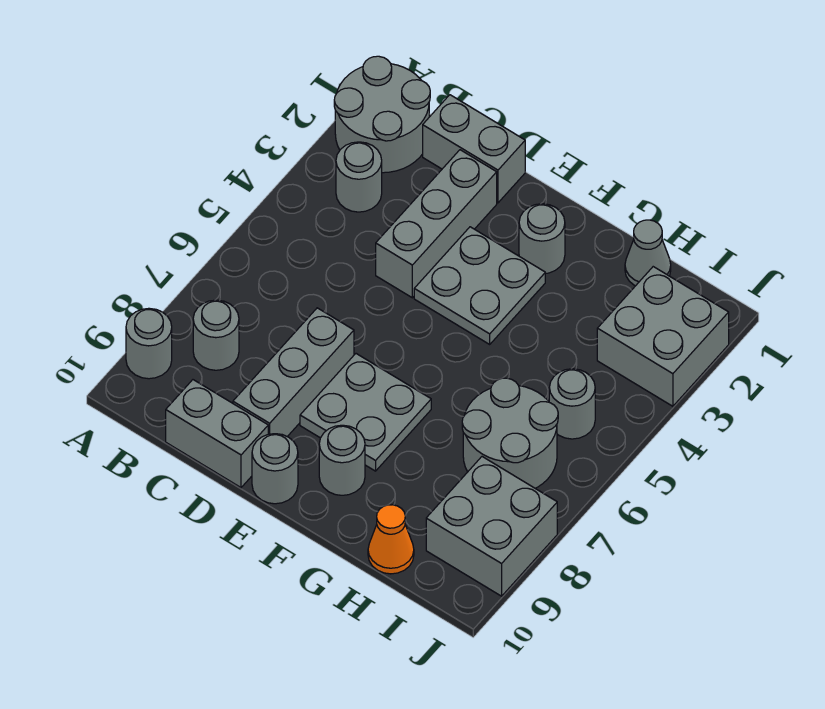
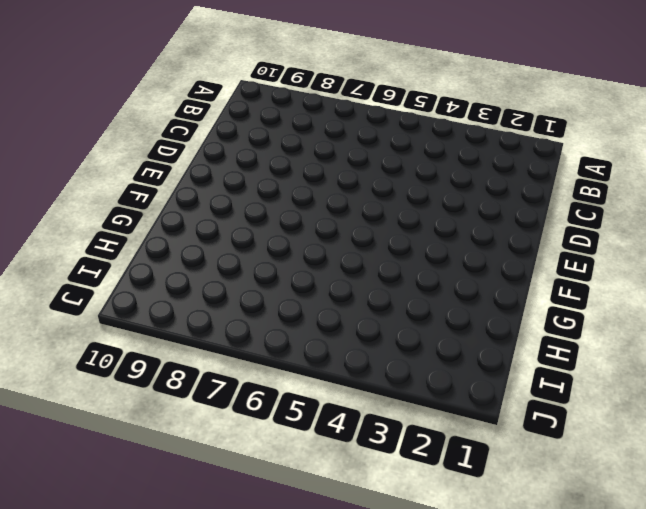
none -> grey round brick A1:B2 level 1
none -> grey round brick A9 level 1
none -> grey round brick B3 level 1

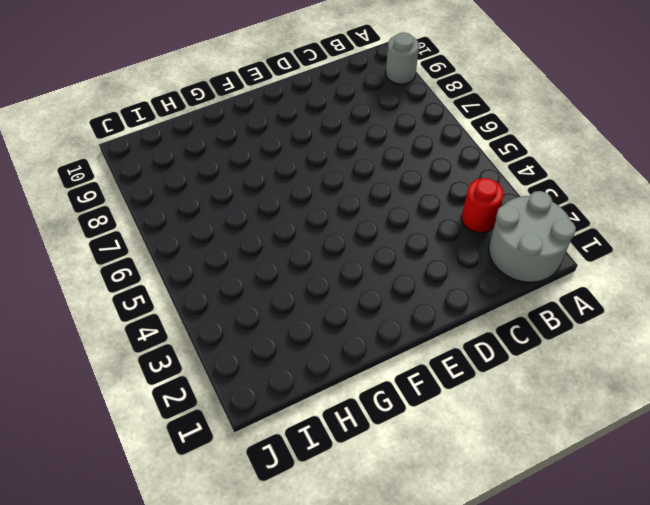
red round brick B3 level 1 -> grey round brick B3 level 1
none -> grey round brick B8 level 1
none -> grey brick C1:D1 level 1
none -> grey brick C10:D10 level 1

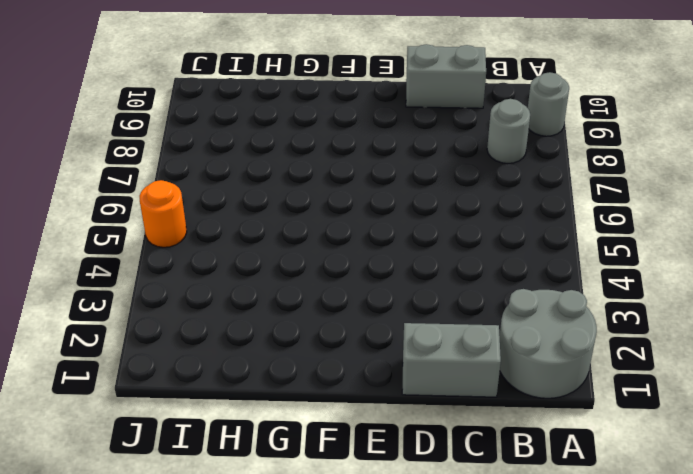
orange round brick J5 level 1 -> none
none -> grey round brick B3 level 1
none -> grey brick D2:D4 level 1
none -> grey brick D7:D9 level 1

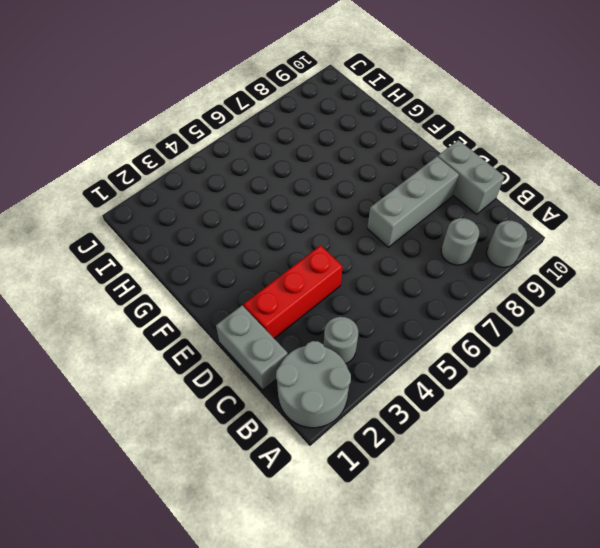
red brick D2:D4 level 1 -> grey brick D2:D4 level 1
none -> grey plate E3:F4 level 1
none -> grey plate E7:F8 level 1
none -> grey round brick E10 level 1

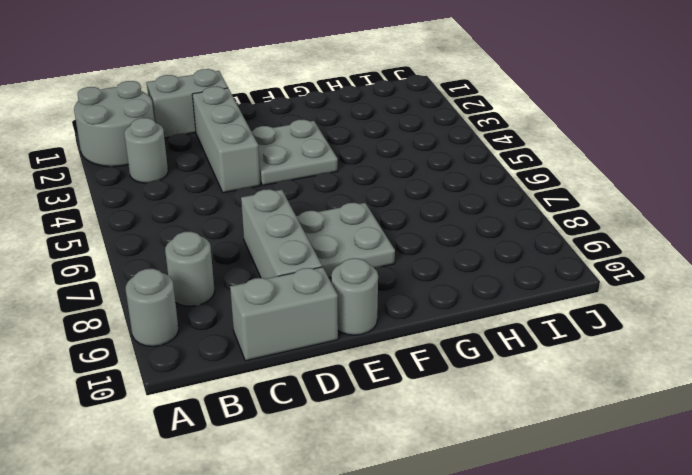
none -> grey round brick F2 level 1
none -> grey round brick F9 level 1
none -> grey cone H1 level 1

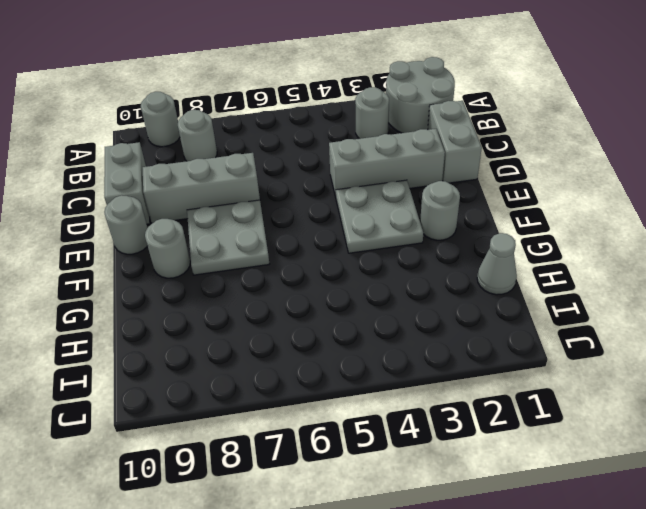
none -> grey round brick H6:I7 level 1
none -> orange cone H10 level 1
none -> grey brick I2:J3 level 1

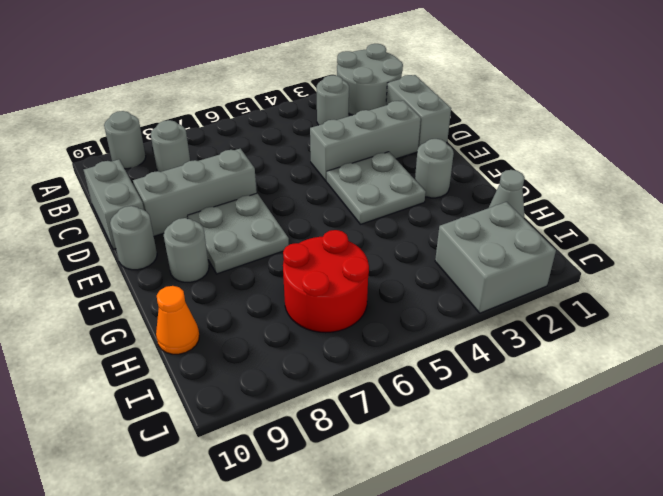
red round brick H6:I7 level 1 -> grey round brick H6:I7 level 1
none -> grey round brick I5 level 1
none -> grey brick I8:J9 level 1

